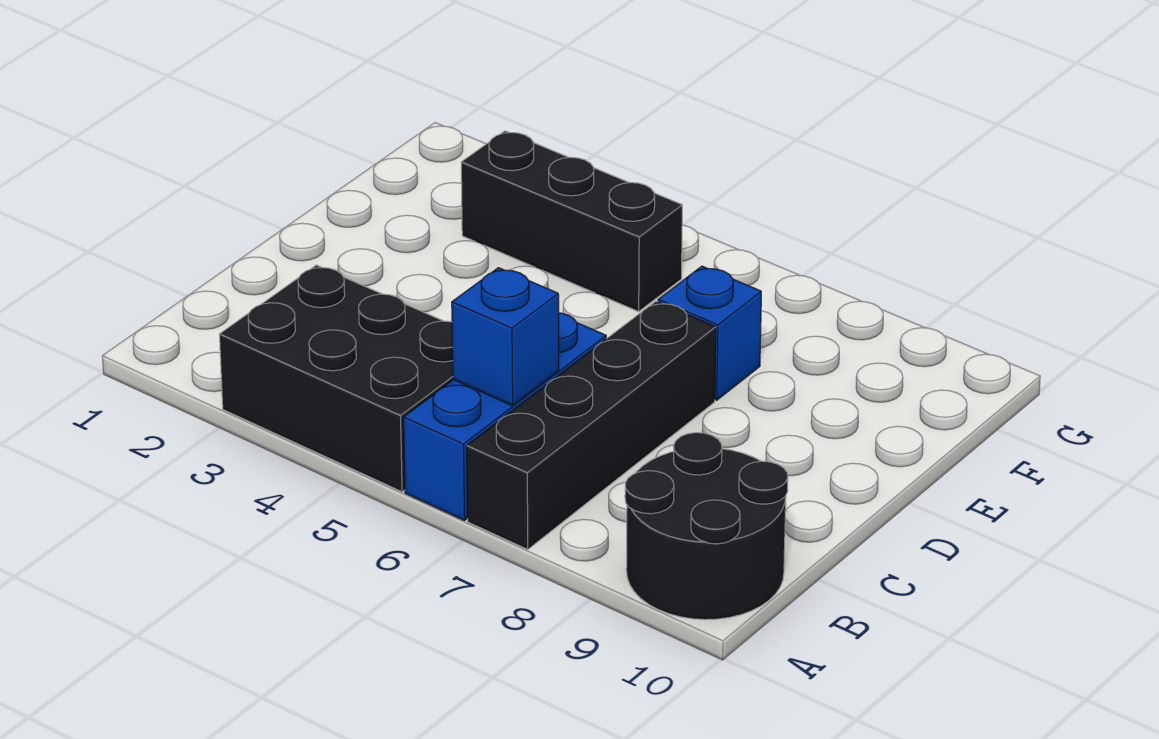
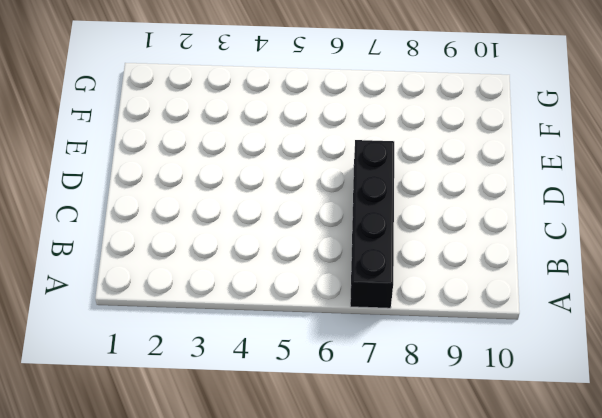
none -> black brick A3:B5 level 1
none -> blue brick A6:C6 level 1

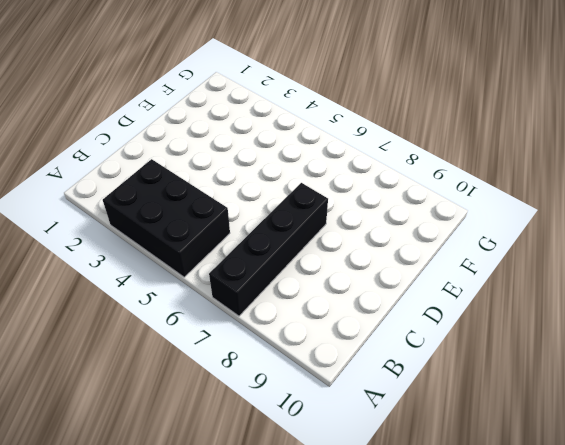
none -> blue brick A6:C6 level 1
none -> black round brick A9:B10 level 1

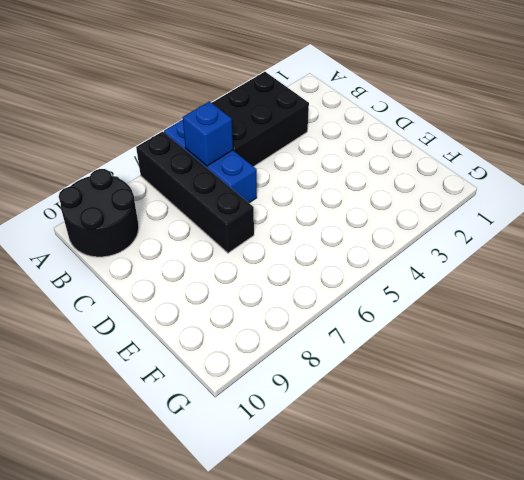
none -> blue brick E7 level 1
none -> black brick F3:F5 level 1

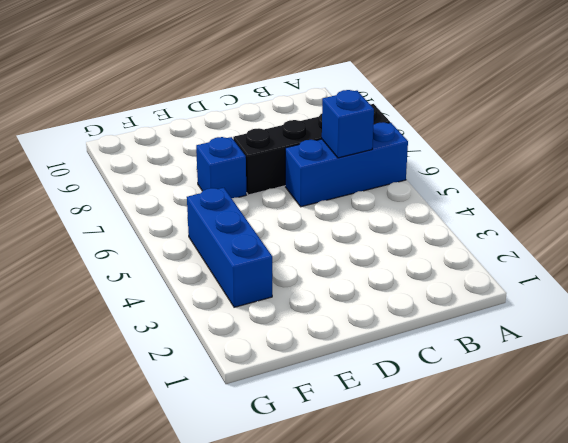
blue brick F3:F5 level 1 -> black brick F3:F5 level 1
none -> black brick A3:B5 level 1
none -> black round brick A9:B10 level 1

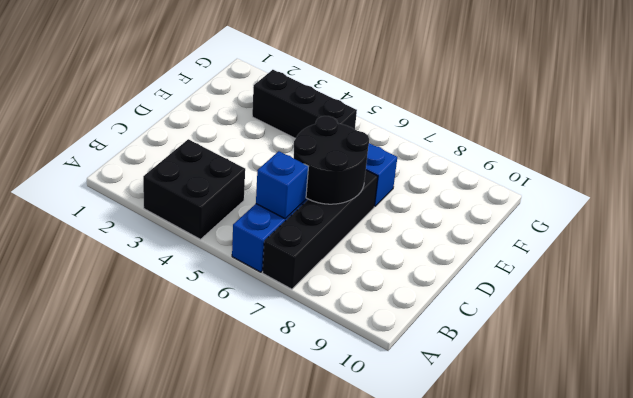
black brick A3:B4 level 1 -> black brick A3:B5 level 1
black round brick C6:D7 level 2 -> black round brick A9:B10 level 1

